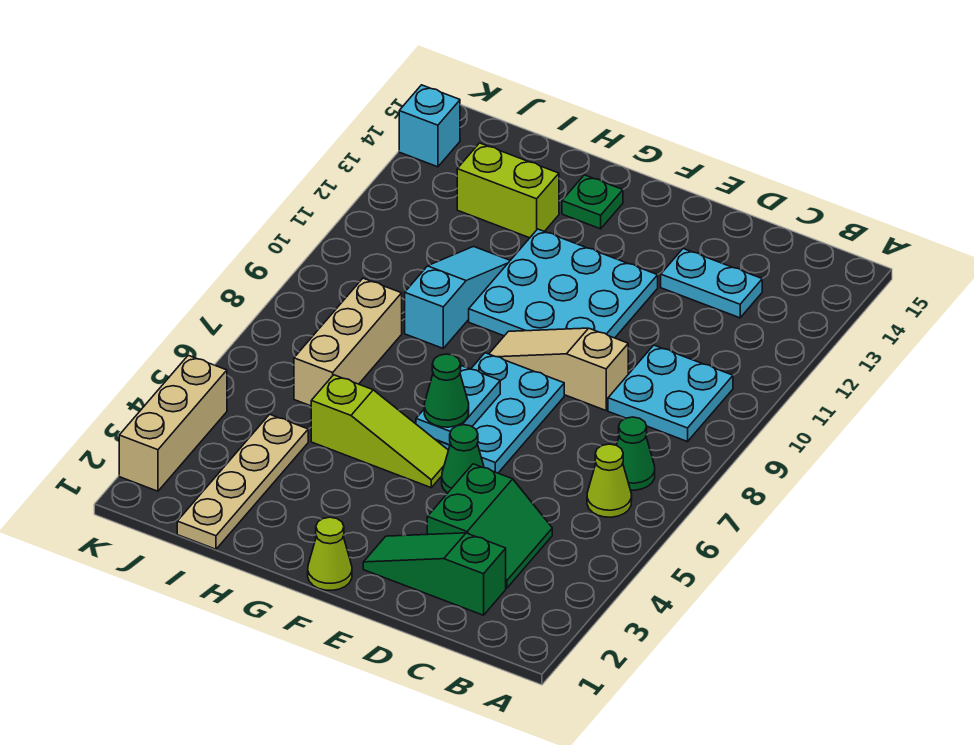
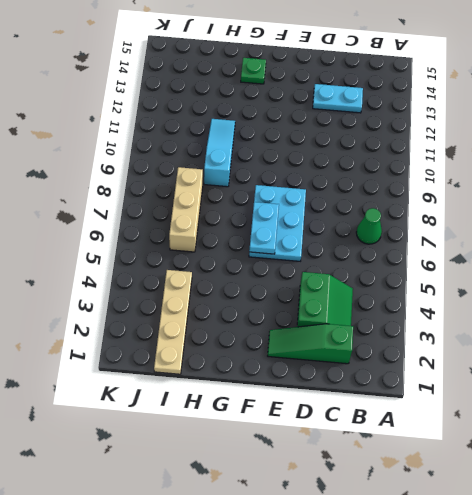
none -> lime cone B6 level 1
none -> cyan plate B9:C10 level 1
none -> tan slope D9:F9 level 1 top D

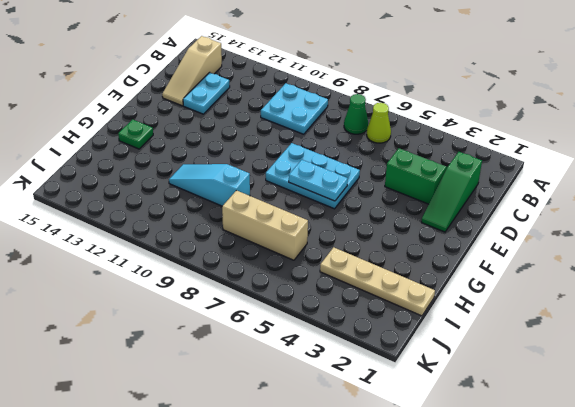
tan slope B14:D14 level 1 top B -> tan slope D9:F9 level 1 top D
none -> green cone E5 level 1
none -> cyan plate E10:G12 level 1
none -> lime cone F1 level 1

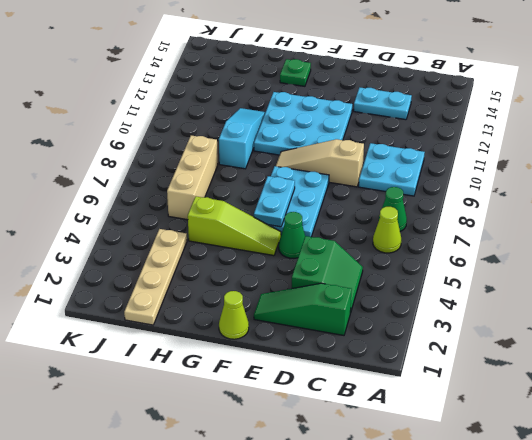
none -> lime brick H13:I13 level 1
none -> tan brick K2:K4 level 1
none -> cyan brick K14 level 1

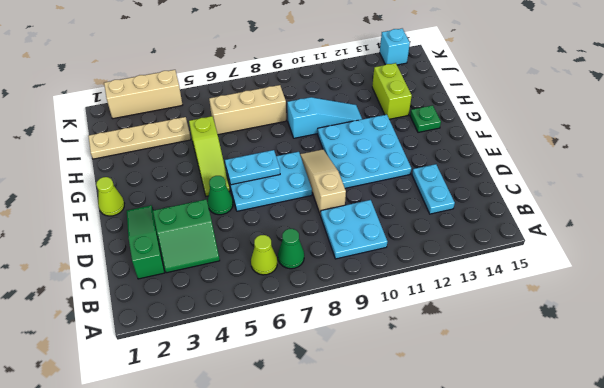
none -> green cone F6 level 3

